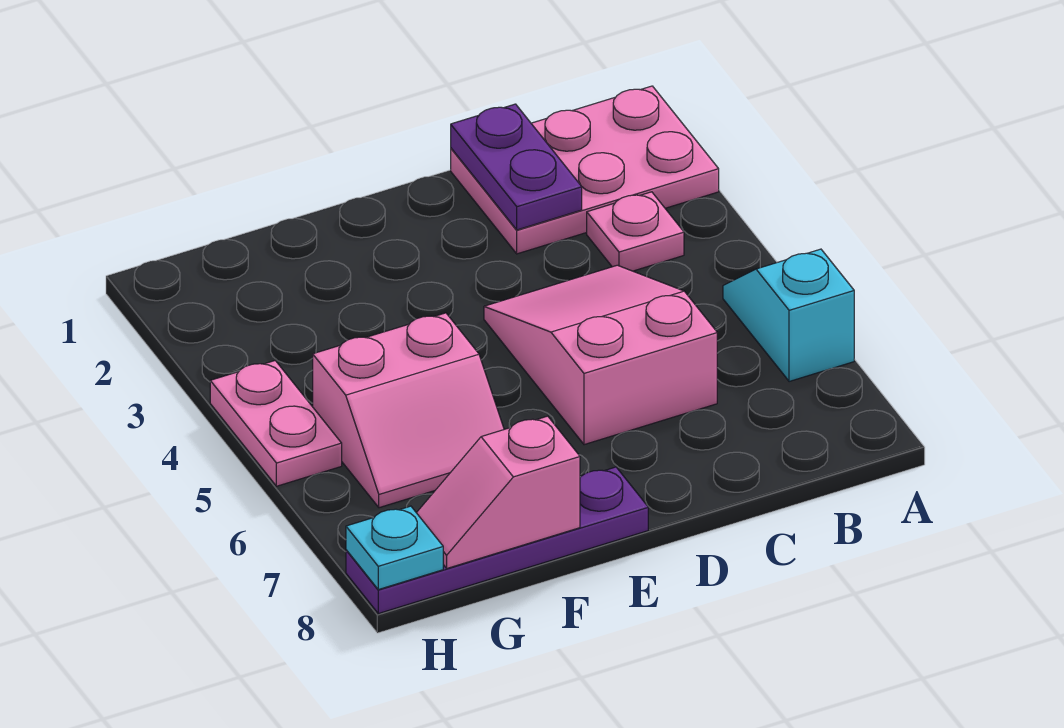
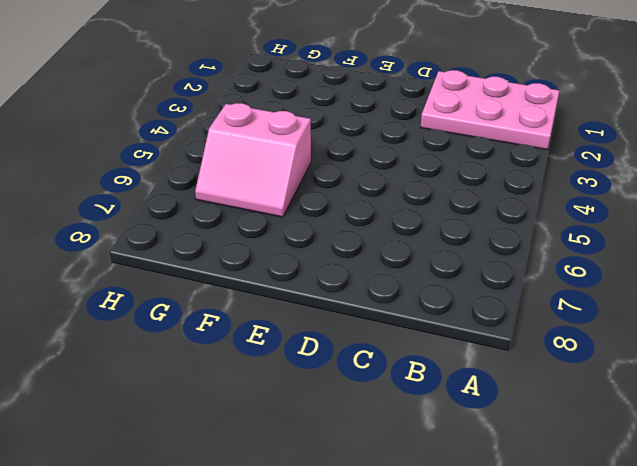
none -> cyan slope A5:A6 level 1 top 6
none -> pink plate B3 level 1

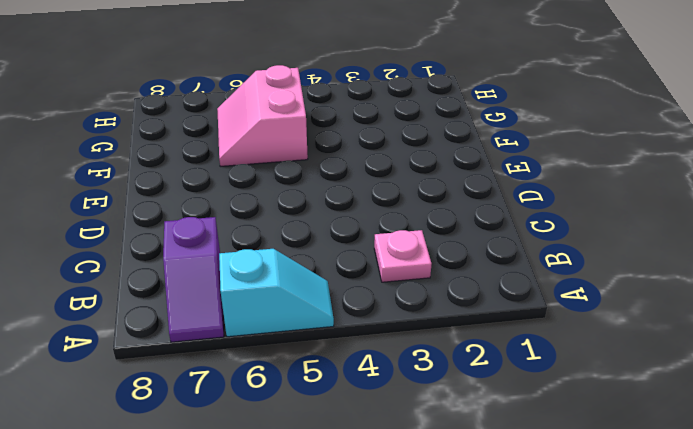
purple slope A7:B7 level 1 top B -> none
none -> pink plate A1:C2 level 1
none -> pink slope C4:D6 level 1 top 6

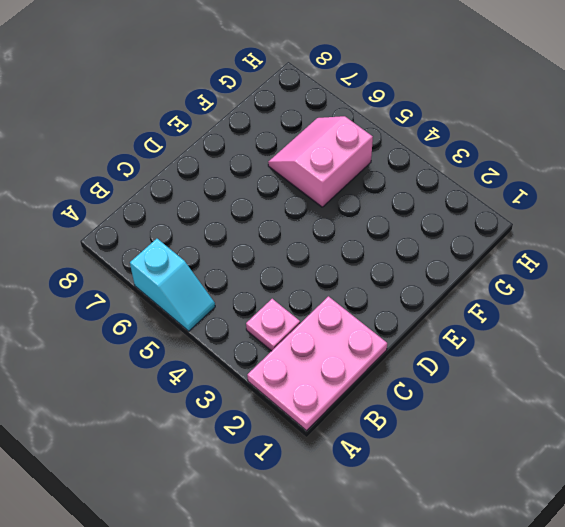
none -> pink slope C4:D6 level 1 top 6
none -> purple plate E8:H8 level 1

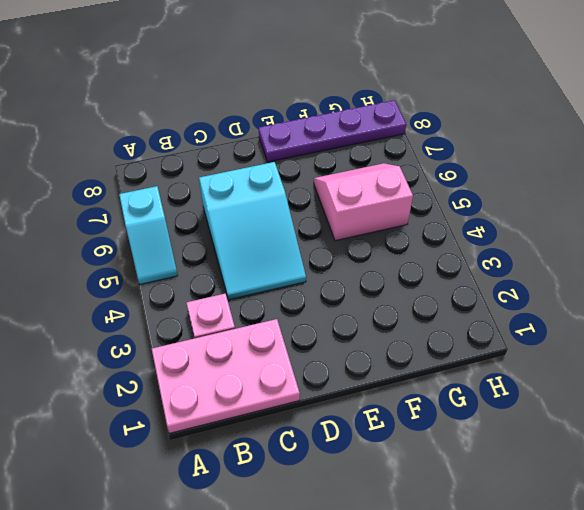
cyan slope C4:D6 level 1 top 6 -> pink slope C4:D6 level 1 top 6
none -> pink plate H4:H5 level 1
none -> purple plate C1:C2 level 2

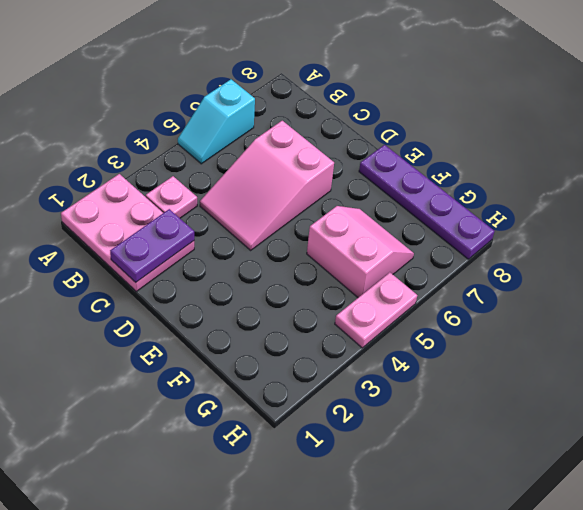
none -> pink slope F8:G8 level 2 top F
none -> cyan plate H8 level 2

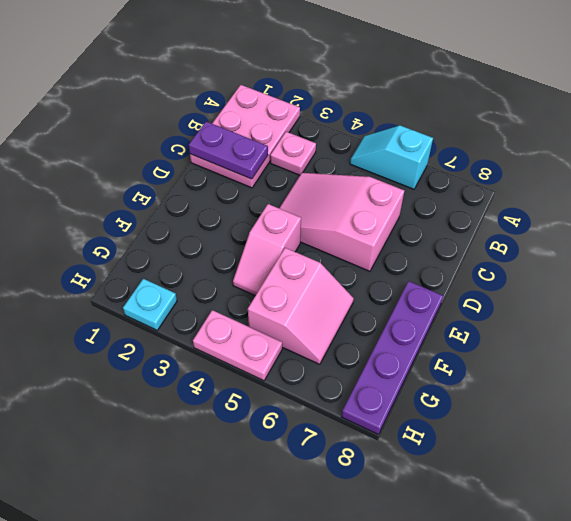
pink slope E4:F4 level 1 top E -> pink slope F8:G8 level 2 top F
cyan plate H2 level 1 -> cyan plate H8 level 2

